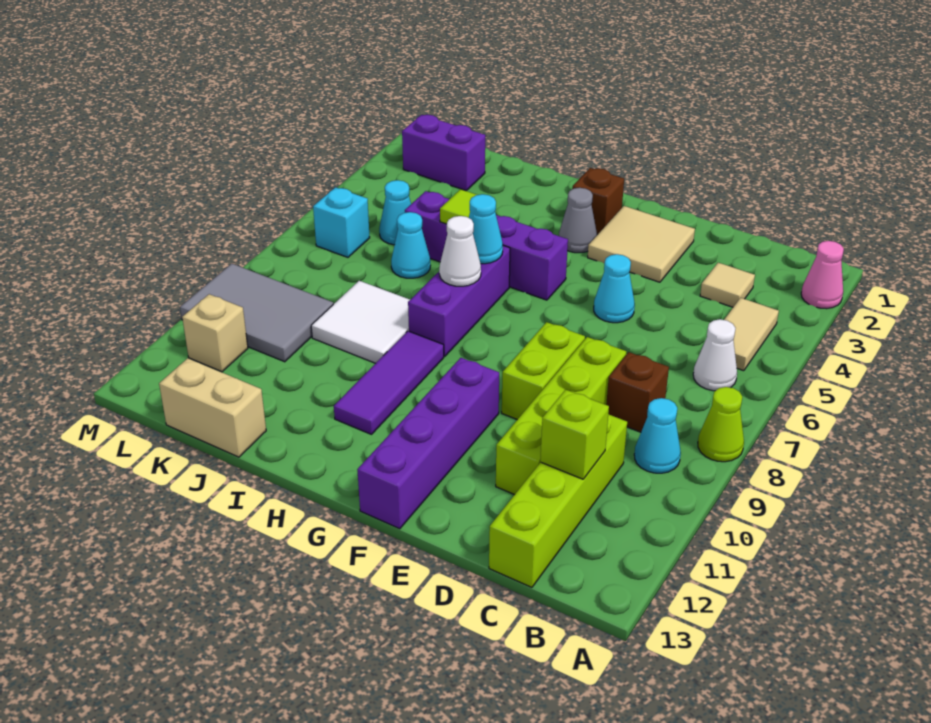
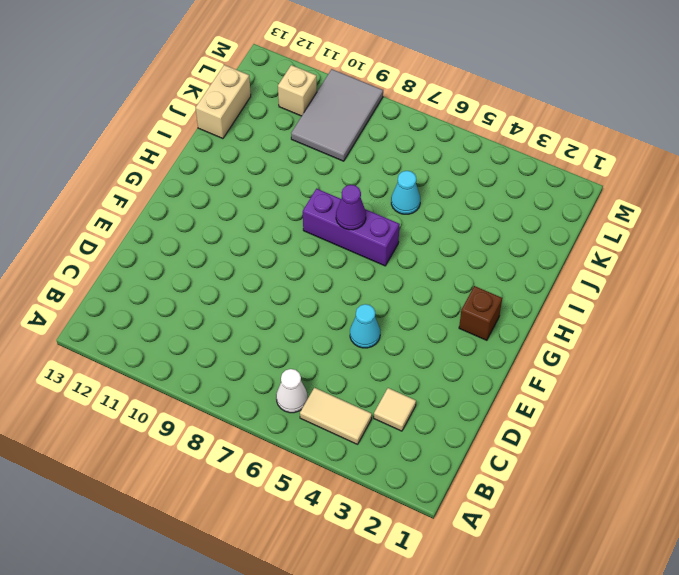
purple cone H7 level 2 -> white cone H7 level 2
none -> pink cone A2 level 1
none -> lime cone A8 level 1
none -> cyan cone B9 level 1
none -> brown brick C8 level 1

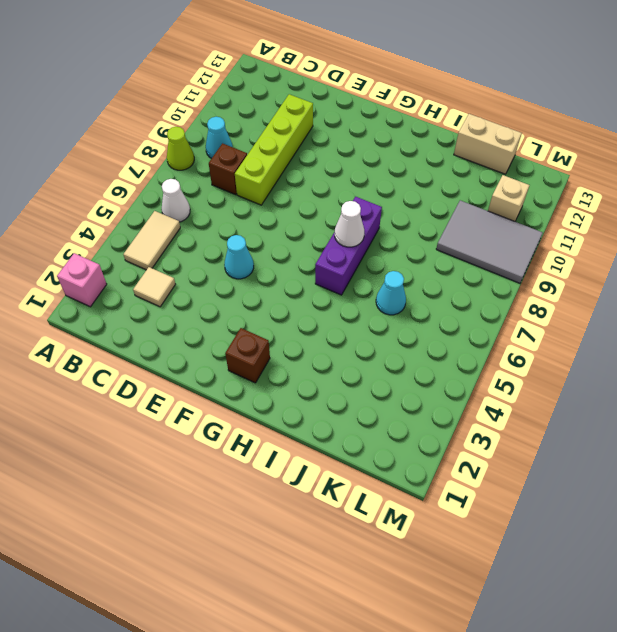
pink brick A2 level 1 -> pink cone A2 level 1
none -> lime brick C10:C13 level 1
none -> tan tile E2:F3 level 1
none -> lime brick E8:E9 level 1
none -> purple brick F10:F13 level 1

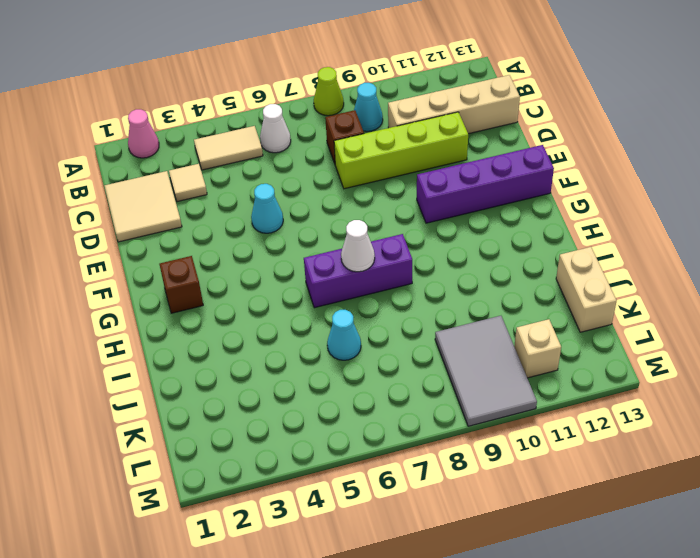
tan tile C1:D2 level 1 -> tan tile E2:F3 level 1
tan brick C10:C13 level 1 -> lime brick C10:C13 level 1
none -> lime brick E8:E9 level 1
none -> grey cone G3 level 1
none -> purple brick G5:J5 level 1
none -> purple tile H9:H11 level 1

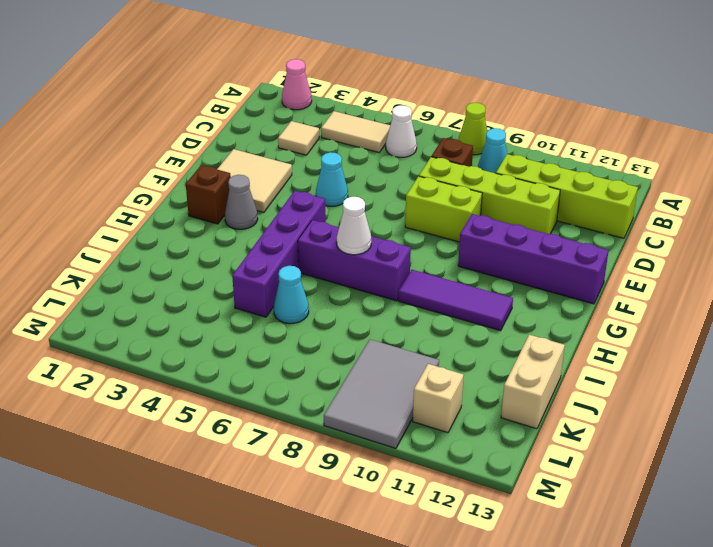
none -> white tile I8:J9 level 1
none -> purple brick K2:L2 level 1
none -> cyan cone K5 level 1
none -> cyan brick L6 level 1

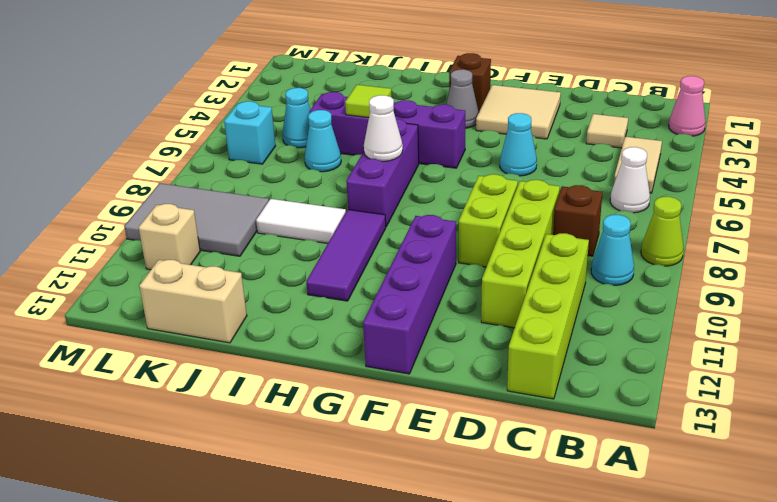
white tile I9:J9 level 1 -> white tile I8:J9 level 1
none -> purple brick K2:L2 level 1
none -> lime brick C11 level 2
none -> cyan cone H6 level 2

